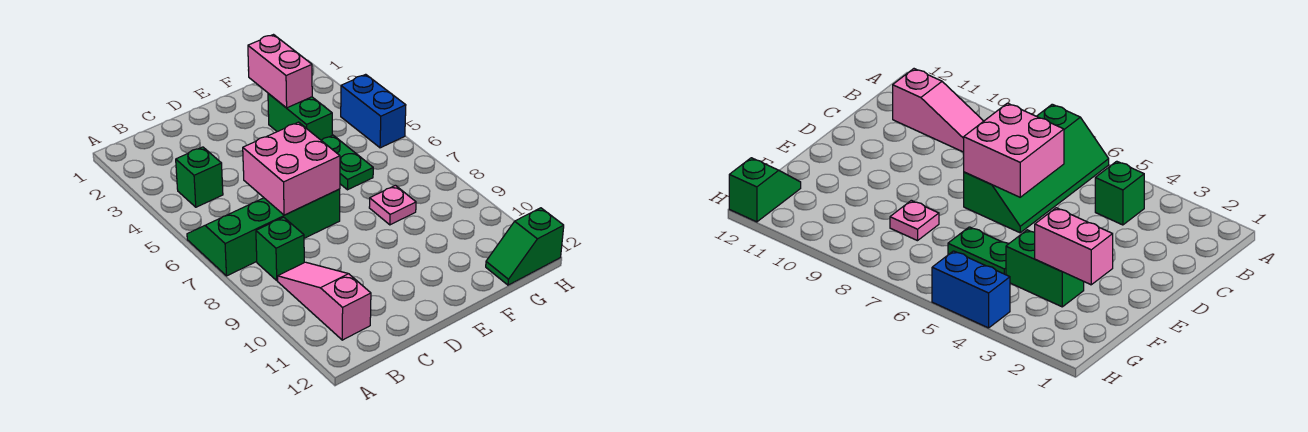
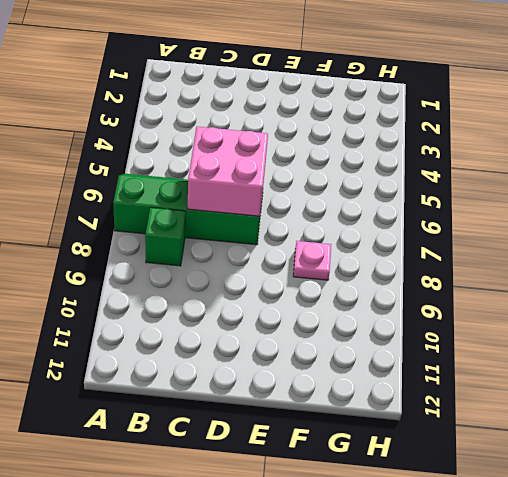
none -> green brick B4 level 1
none -> pink slope B9:B11 level 1 top 11

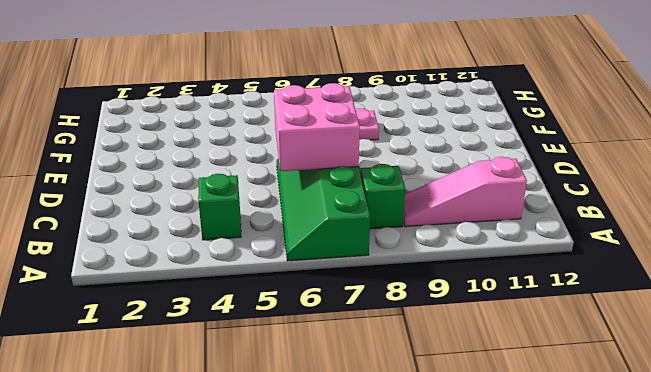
none -> green brick F3:F4 level 1
none -> green plate F5:F6 level 1

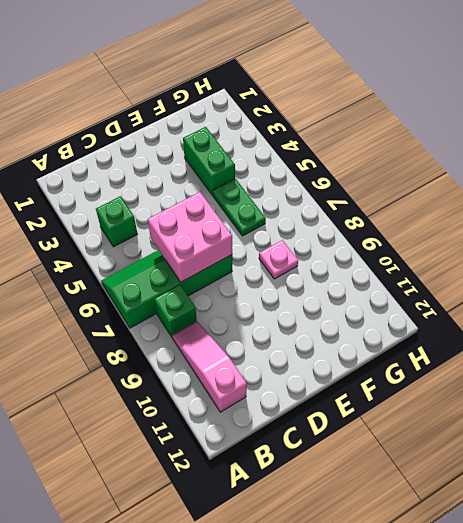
none -> green slope G12:H12 level 1 top H
none -> blue brick H4:H5 level 1

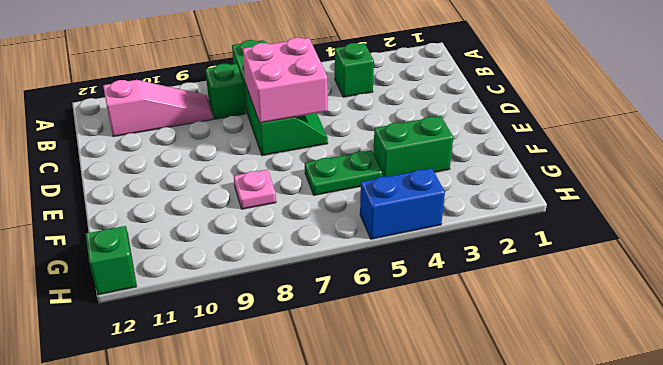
none -> pink brick F2:F3 level 2

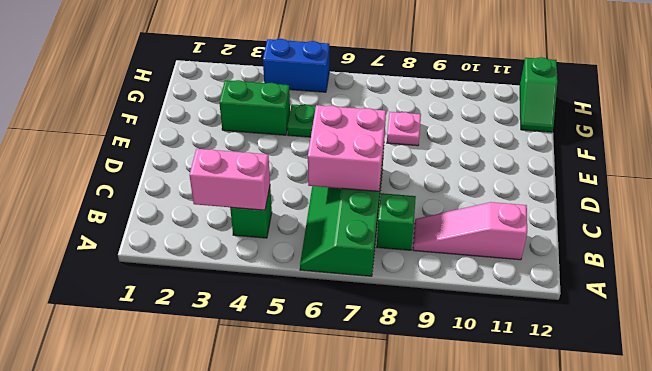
pink brick B3:B4 level 2 -> pink brick F2:F3 level 2

